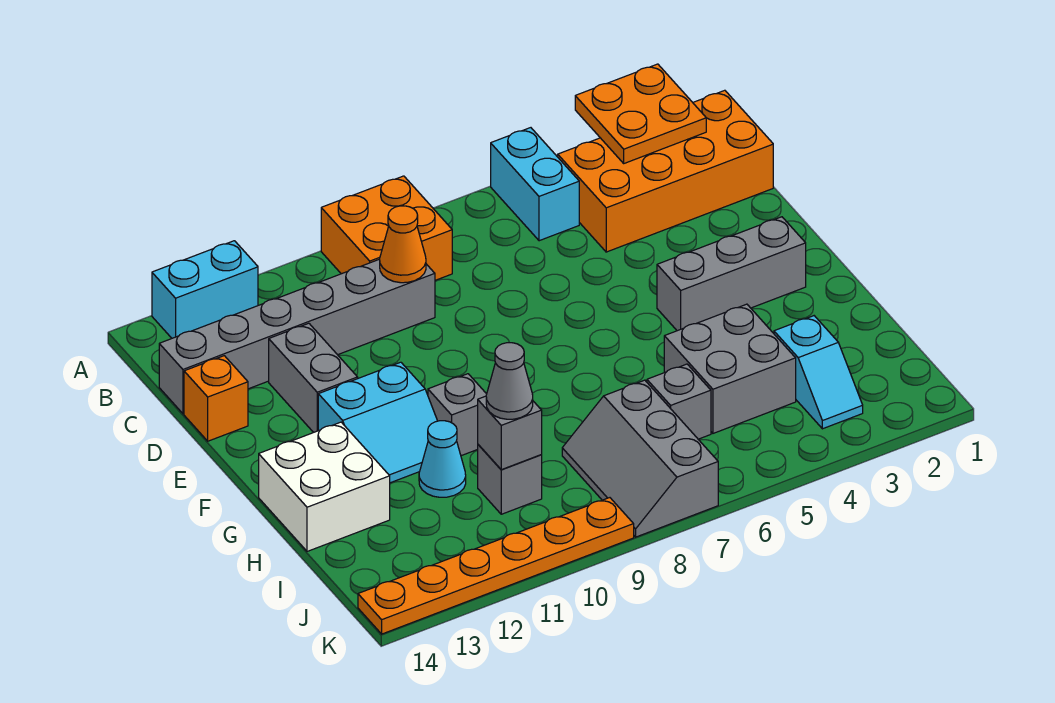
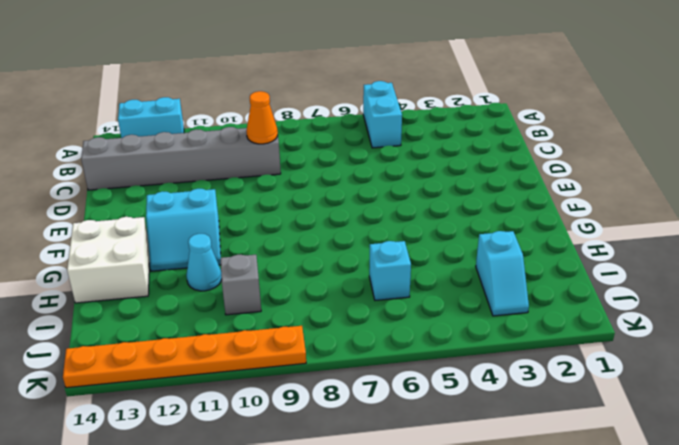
cyan brick I6 level 1 -> grey brick I6 level 1
none -> orange brick A8:B9 level 1
none -> orange brick B1:C4 level 1
none -> grey brick D12:E12 level 1

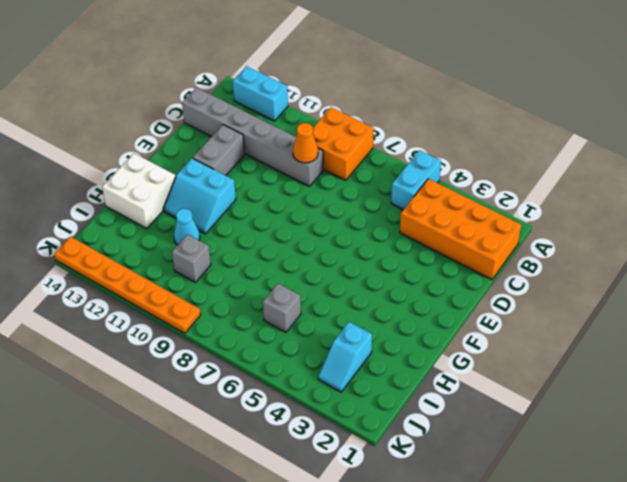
none -> orange brick D14 level 1
none -> grey brick F2:F4 level 1
none -> grey brick G10 level 1

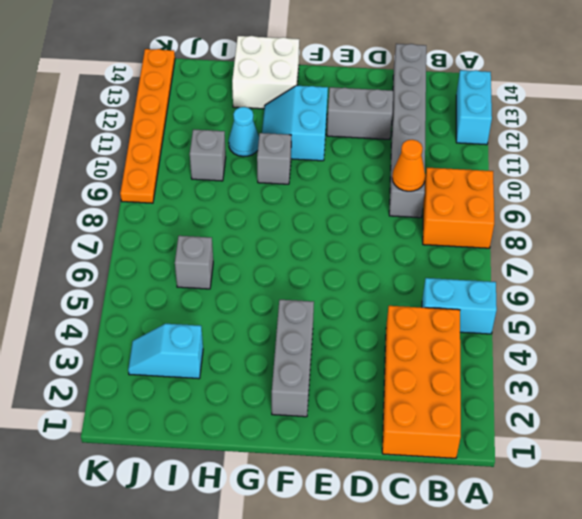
none -> orange brick D14 level 1
none -> grey brick H4:I5 level 1
none -> grey slope I7:K8 level 1 top 7

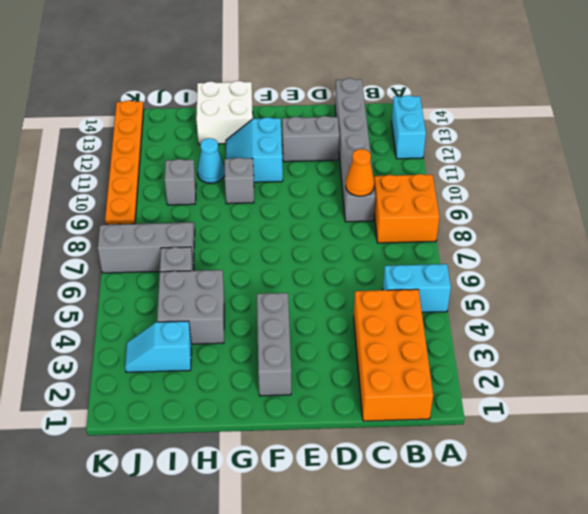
none -> orange brick D14 level 1
none -> orange plate A2:B3 level 2
none -> grey brick I10 level 2

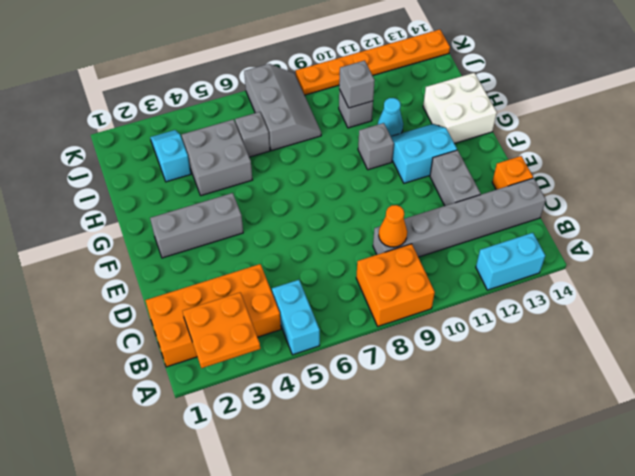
none -> grey cone I10 level 3

